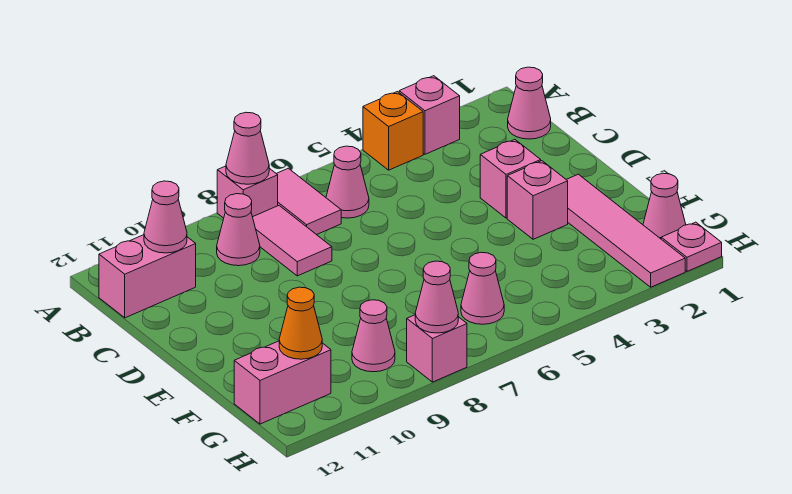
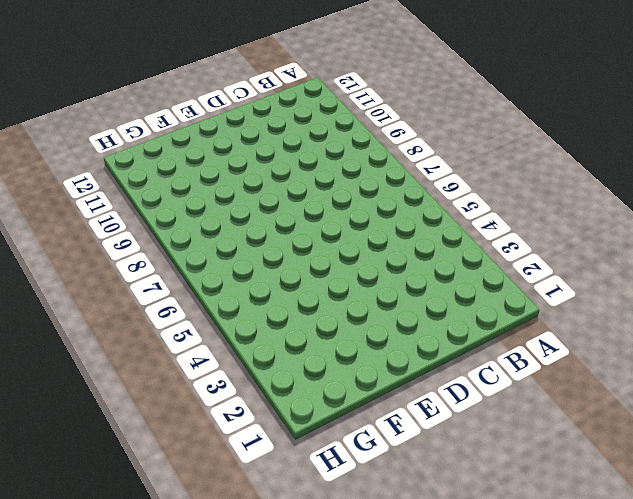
none -> pink brick A3 level 1
none -> orange brick A4 level 1
none -> pink tile A7:B7 level 1

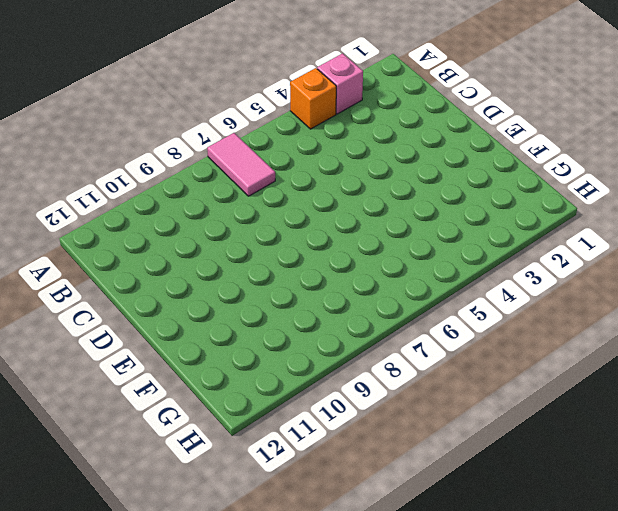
none -> pink brick A8 level 1
none -> pink cone B1 level 1
none -> pink cone B6 level 1

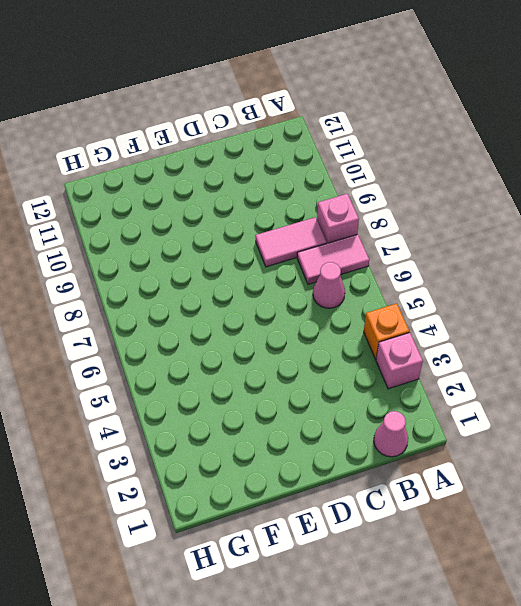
none -> pink cone B9 level 1
none -> pink brick B11:B12 level 1
none -> pink brick D3 level 1

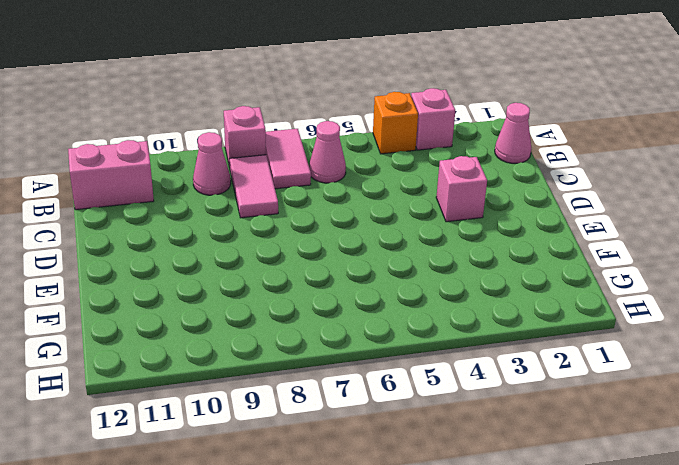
none -> pink tile E2:H2 level 1
none -> pink brick E3 level 1
none -> pink cone G1 level 1

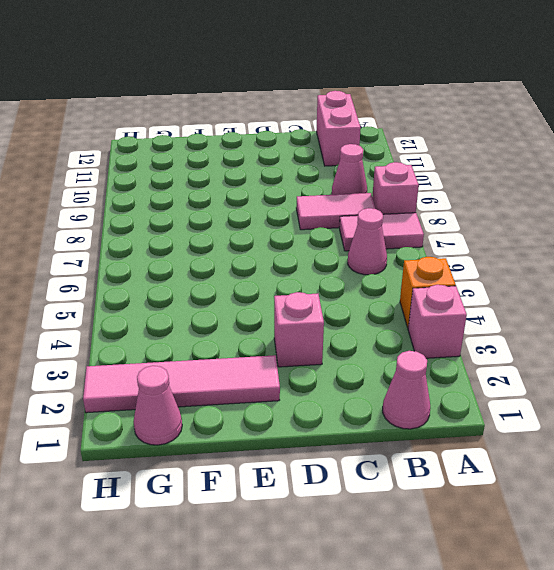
none -> pink brick E3 level 1
none -> pink cone G6 level 1
none -> pink cone G9 level 1

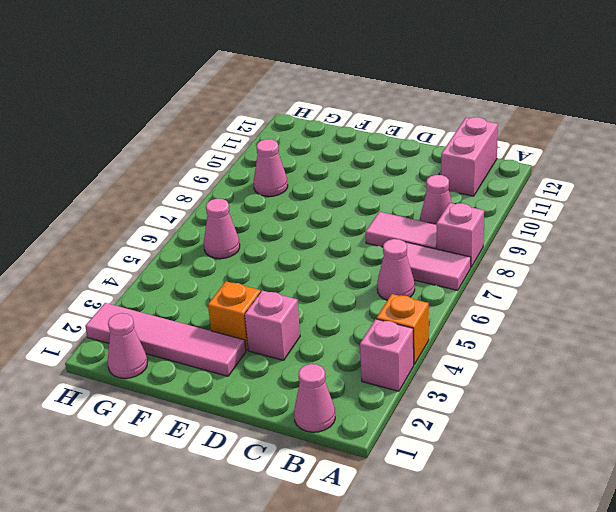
orange brick E3 level 1 -> pink brick E3 level 1
none -> pink brick G11:G12 level 1
none -> pink plate H1 level 1
none -> pink brick H8 level 1

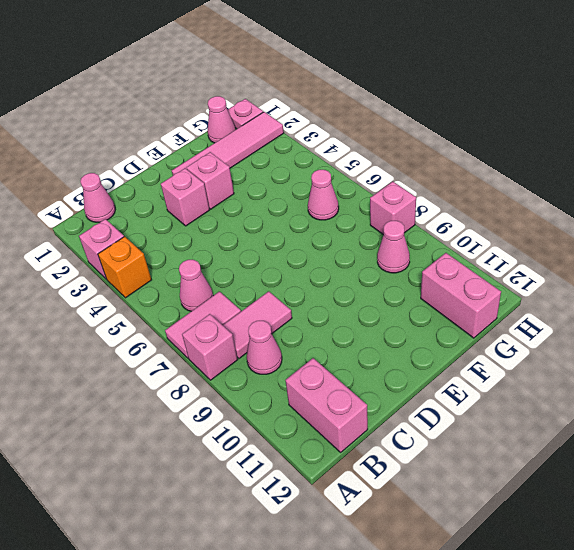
none -> pink cone A8 level 2
none -> pink cone B11 level 2
none -> orange cone G11 level 2

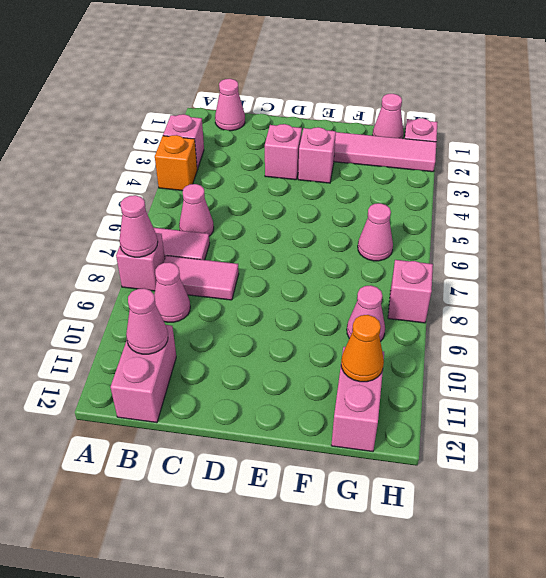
none -> pink cone H8 level 2

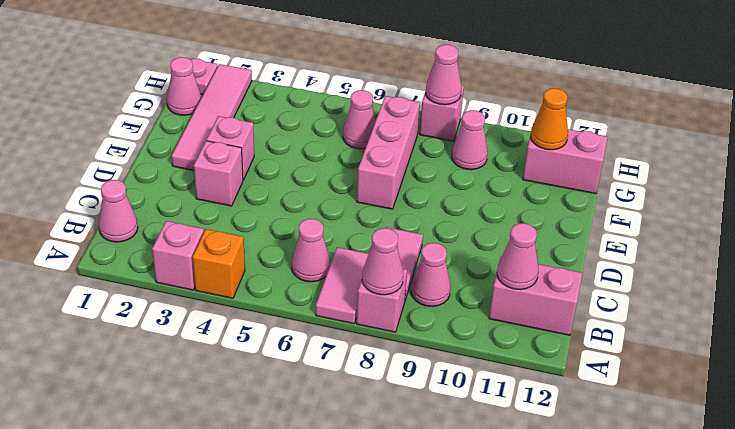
pink brick E7:G7 level 1 -> none

